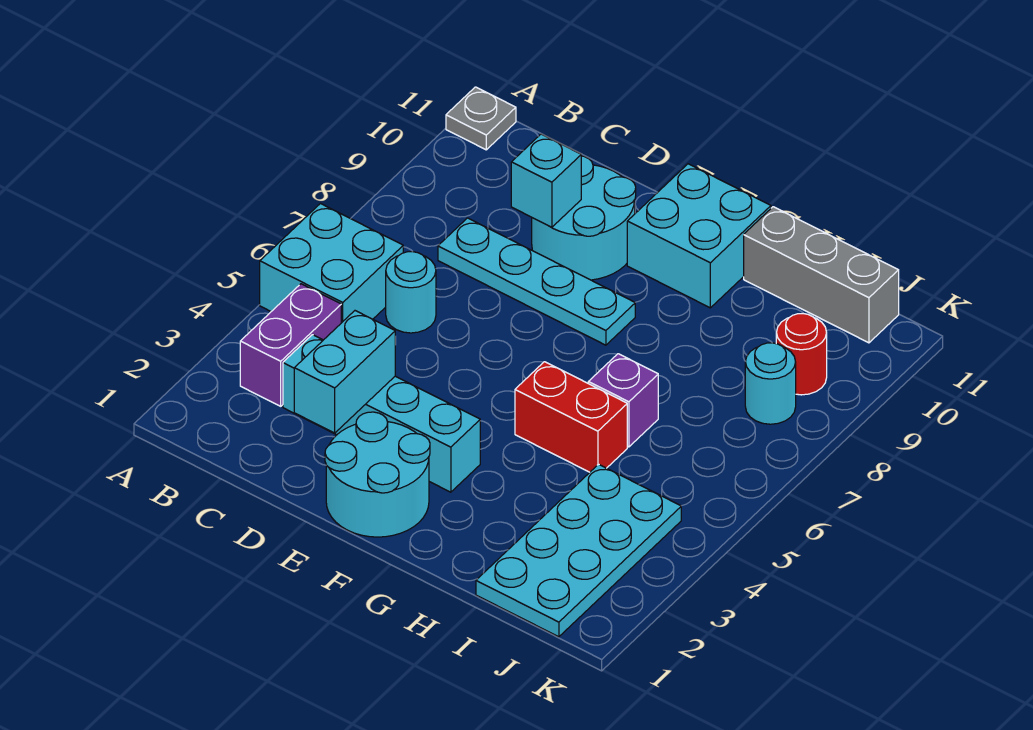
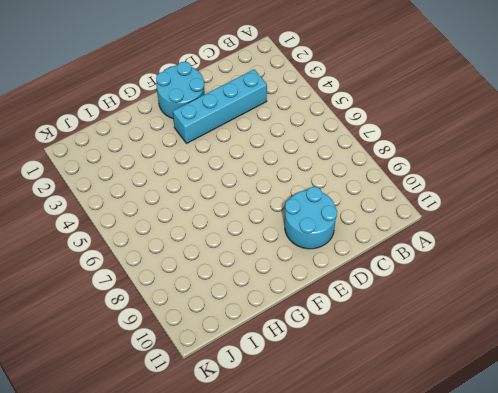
none -> cyan brick A5:B6 level 1
none -> grey plate A11 level 1
none -> purple brick B3:B4 level 1

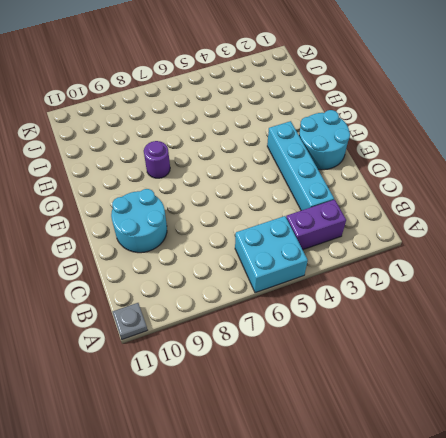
purple round brick G8 level 1 -> none
none -> cyan round brick C6 level 1
none -> cyan plate C8:F8 level 1
none -> cyan brick F10:G11 level 1

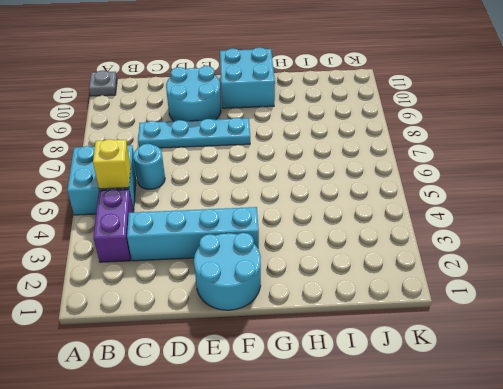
yellow brick B5 level 2 -> none
none -> red brick G5:H5 level 1
none -> purple brick H6 level 1
none -> grey brick H11:J11 level 1

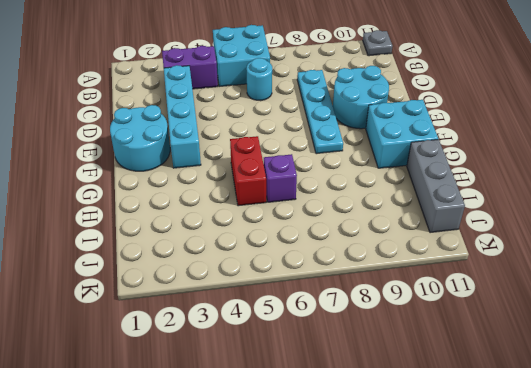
none -> cyan plate I1:J4 level 1
none -> cyan round brick J8 level 1
none -> red round brick J9 level 1

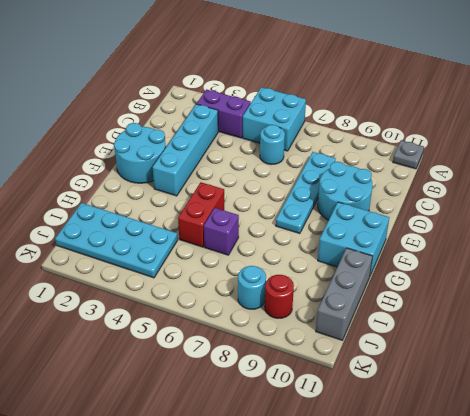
none -> cyan brick D2:D3 level 2
none -> cyan brick D9 level 2

